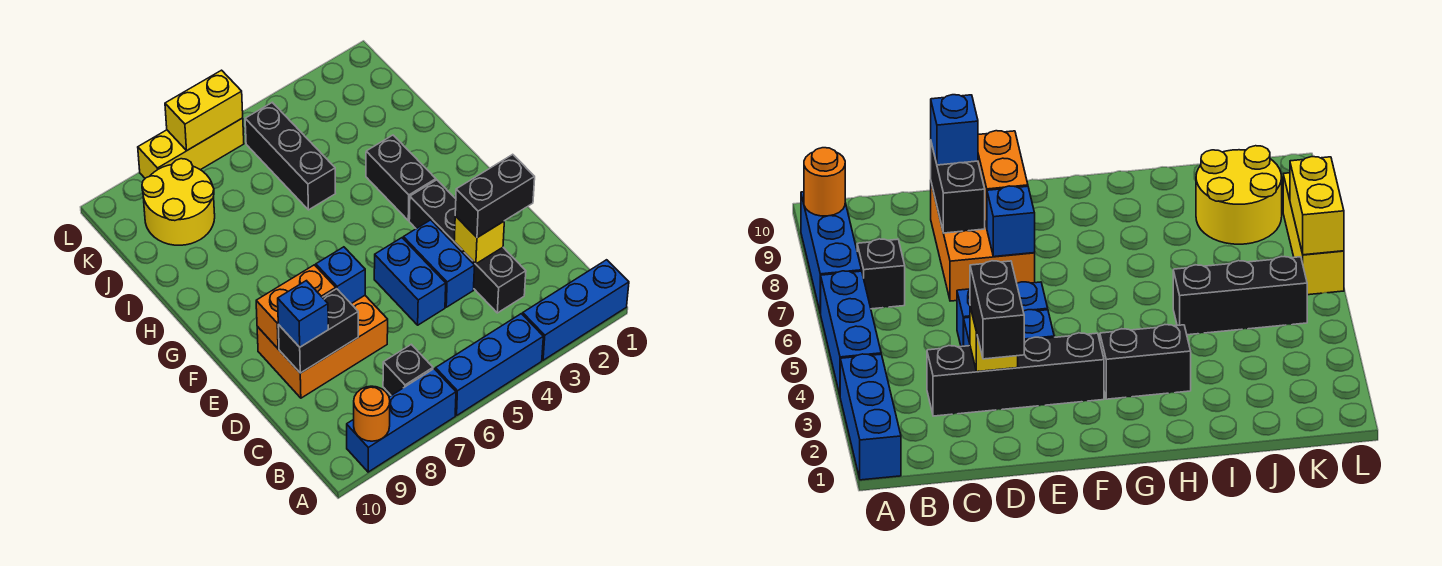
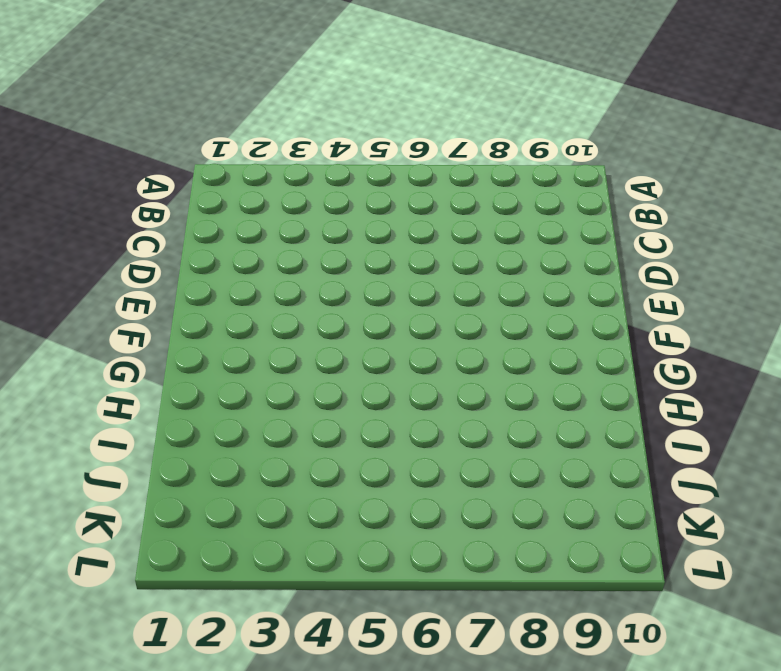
none -> blue brick A1:A3 level 1
none -> blue brick A4:A6 level 1
none -> blue brick A7:A9 level 1

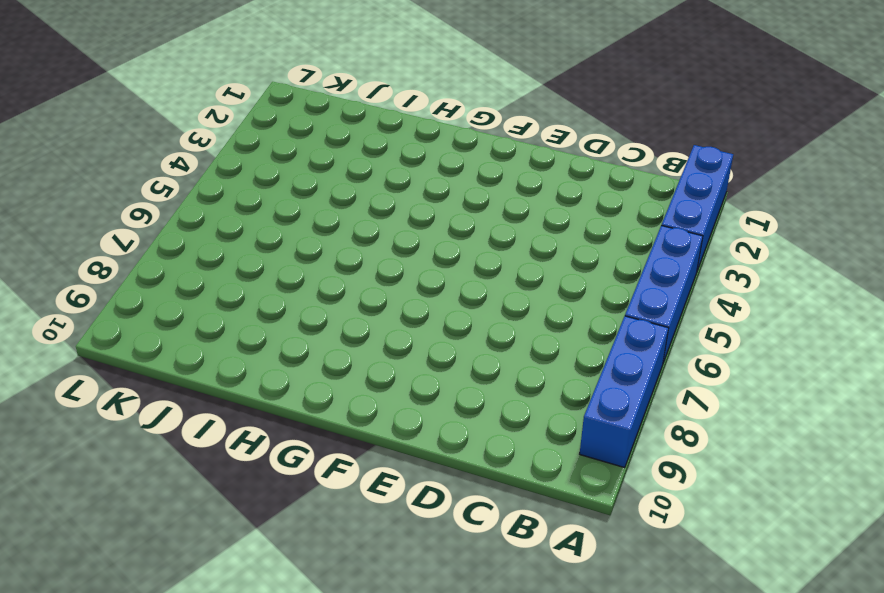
none -> black brick B7 level 1
none -> black brick C3:F3 level 1
none -> blue brick D4:E4 level 1

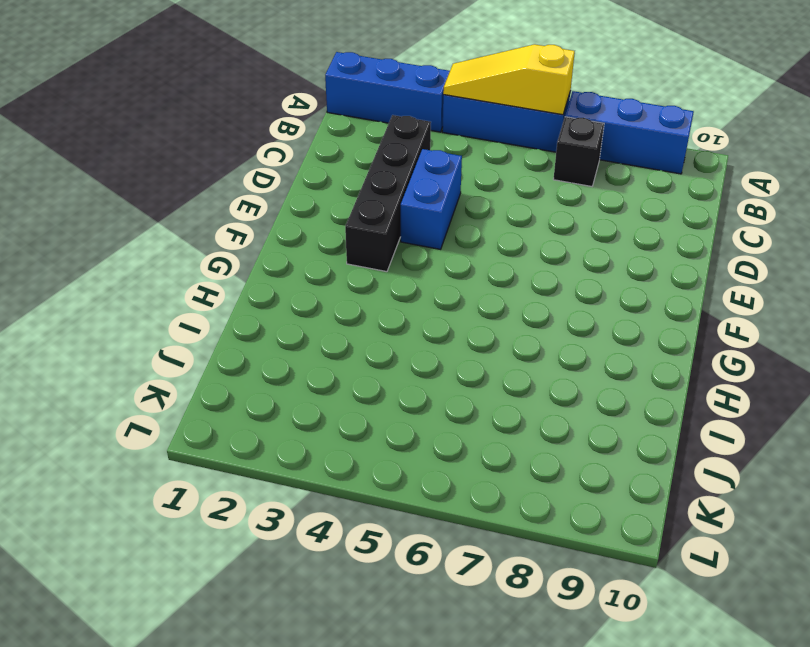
yellow slope A4:A6 level 2 top 6 -> none
none -> blue brick D5:E5 level 1
none -> orange brick D7:E9 level 1
none -> black brick G3:H3 level 1

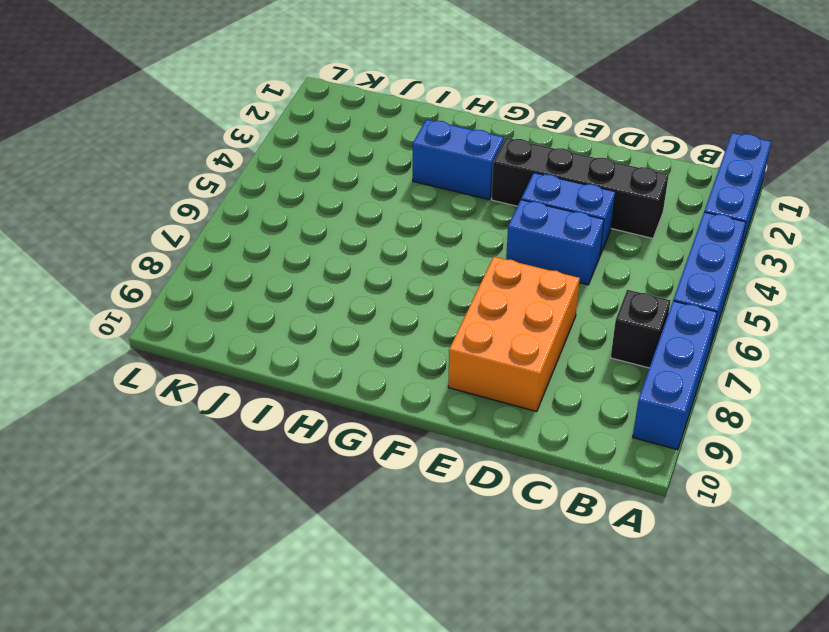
blue brick G3:H3 level 1 -> black brick G3:H3 level 1
none -> black brick I5:K5 level 1
none -> yellow round brick J8:K9 level 1
none -> yellow brick L6:L8 level 1

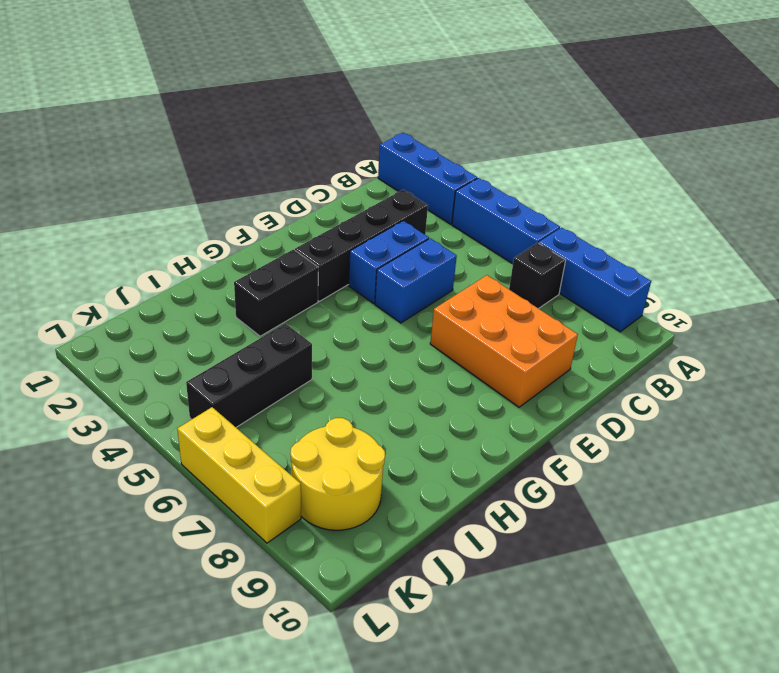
none -> orange round brick A9 level 2
none -> yellow brick D3 level 2
none -> black brick D8:D9 level 2

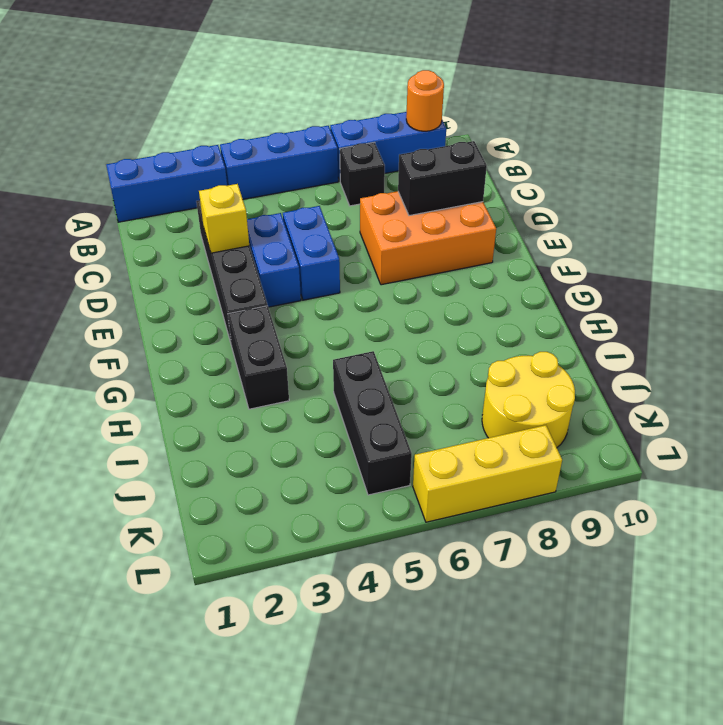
none -> blue brick E7 level 2
none -> orange brick E8:E9 level 2
none -> yellow brick L6:L7 level 2

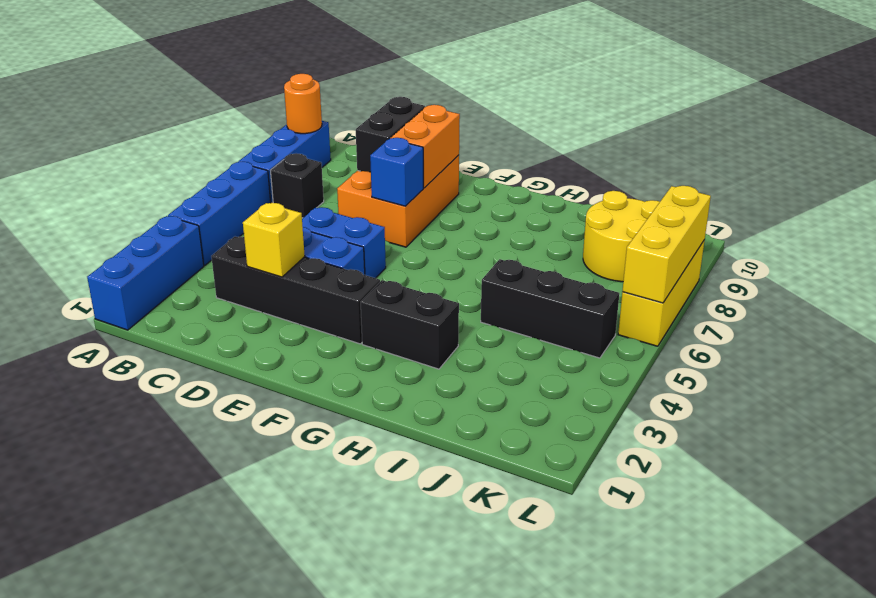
yellow brick L6:L8 level 2 -> yellow brick L6:L7 level 2
none -> black brick D2:D3 level 3
none -> blue brick D9 level 3

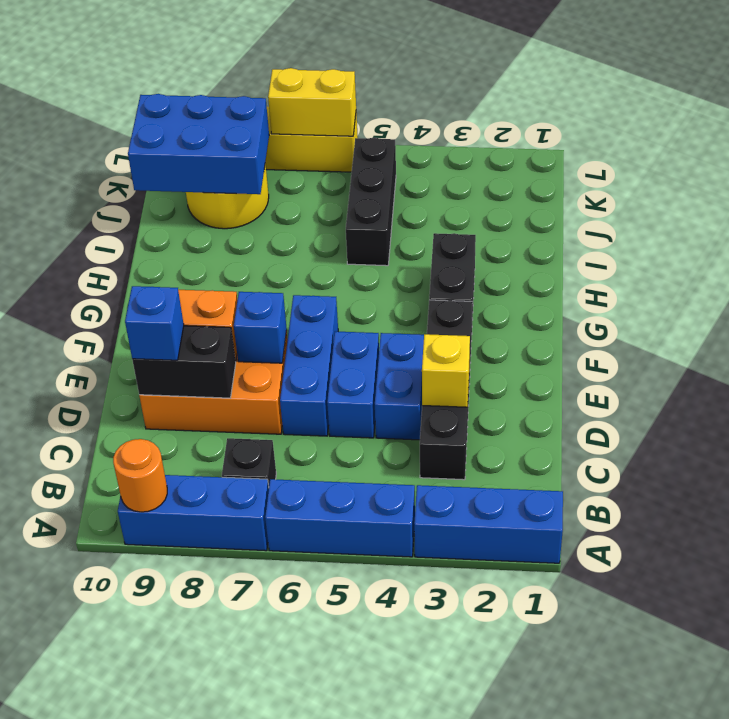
blue brick D6:F6 level 1 -> none
blue brick J8:K10 level 2 -> none
none -> black brick D2:D3 level 3

